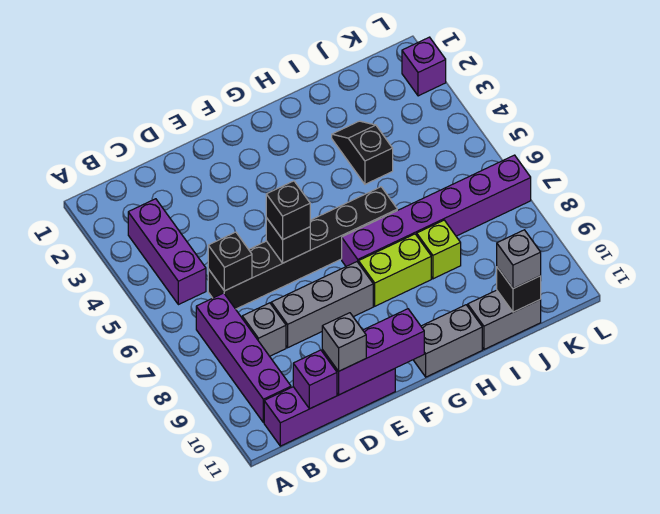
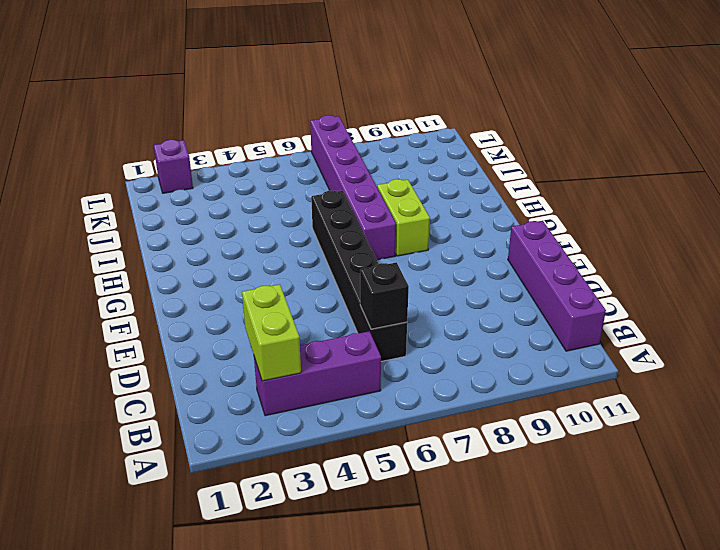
lime brick B3:C3 level 2 -> none
none -> purple brick B7:B10 level 1
none -> grey brick C8 level 1
none -> grey brick D8:F8 level 1

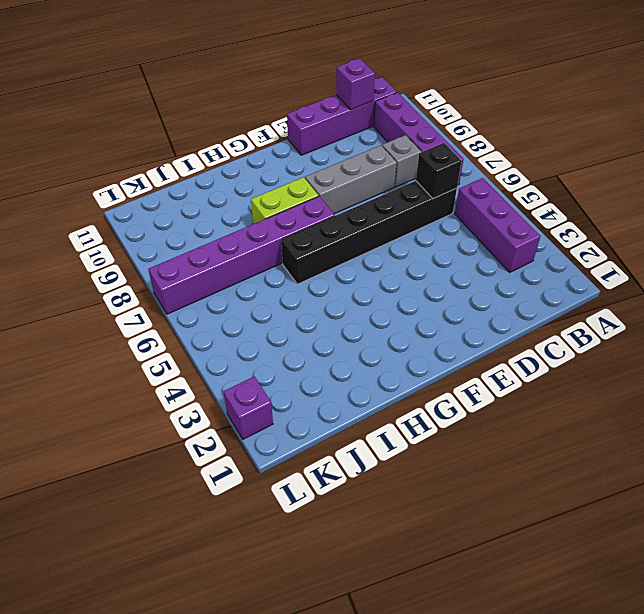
none -> grey brick G11:H11 level 1
none -> black slope I3:I4 level 1 top 4
none -> lime brick I8 level 1

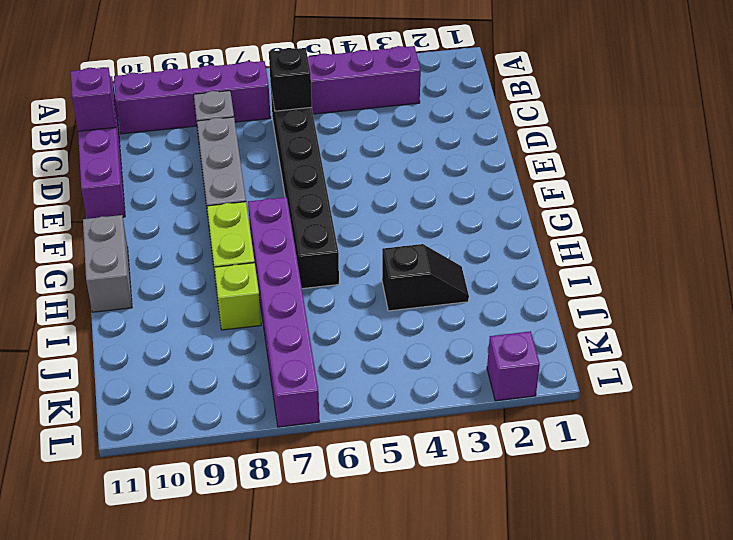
none -> grey brick I11:J11 level 1
none -> purple brick D11:F11 level 2
none -> black brick E6 level 2

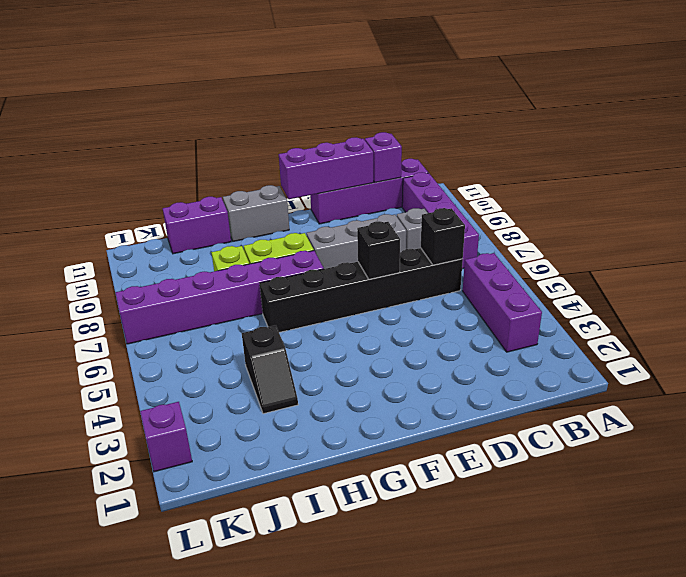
purple brick I11:J11 level 1 -> grey brick I11:J11 level 1
none -> black brick J11 level 2
none -> grey brick D11 level 3
none -> black brick E6 level 3

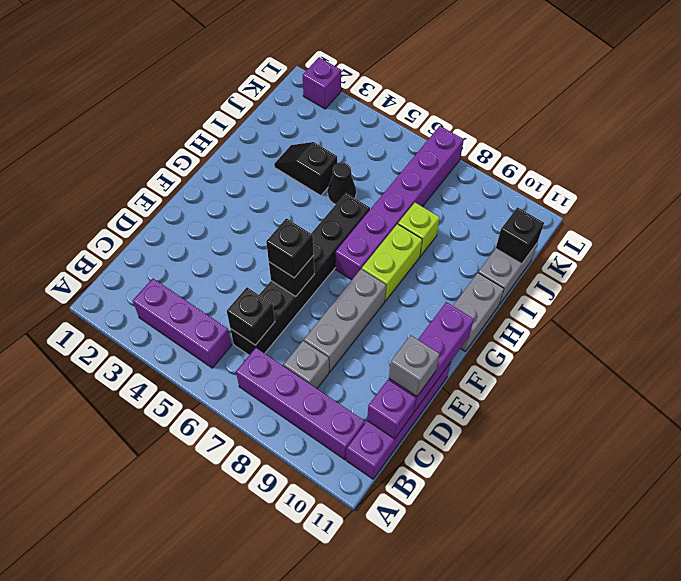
black cone I5 level 1 -> none
none -> grey brick J11 level 3

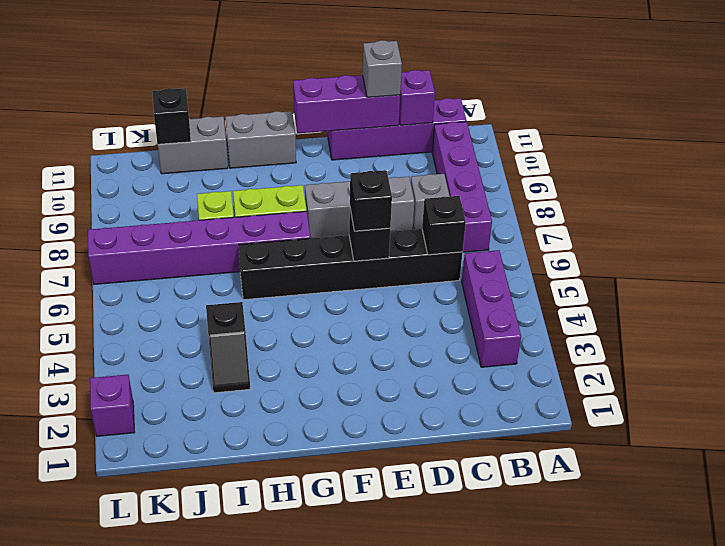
none -> grey brick J11 level 3

